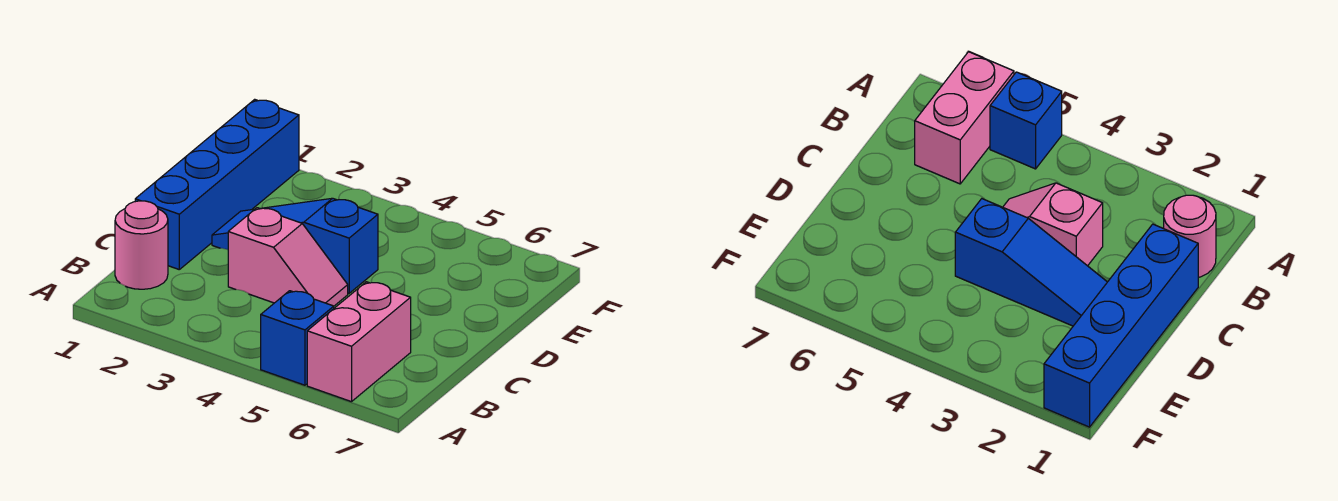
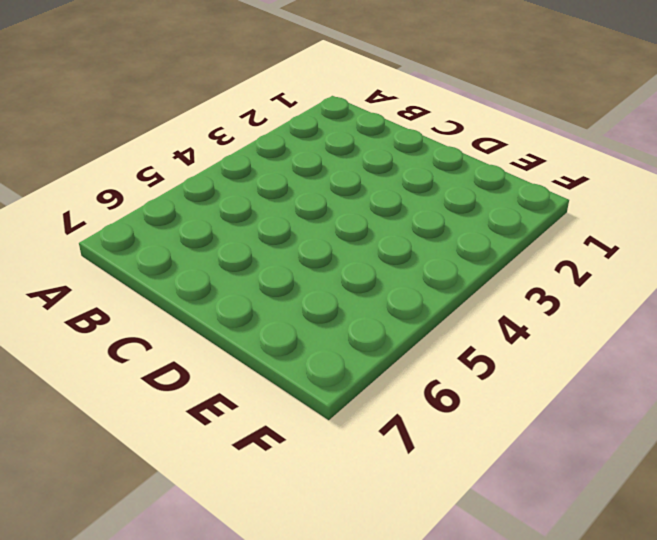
none -> blue brick A5 level 1
none -> pink brick A6:B6 level 1

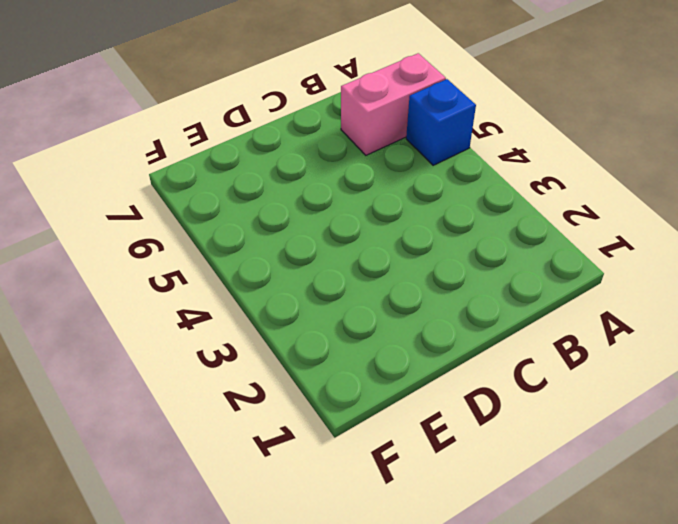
none -> pink round brick B1 level 1
none -> blue brick C1:F1 level 1

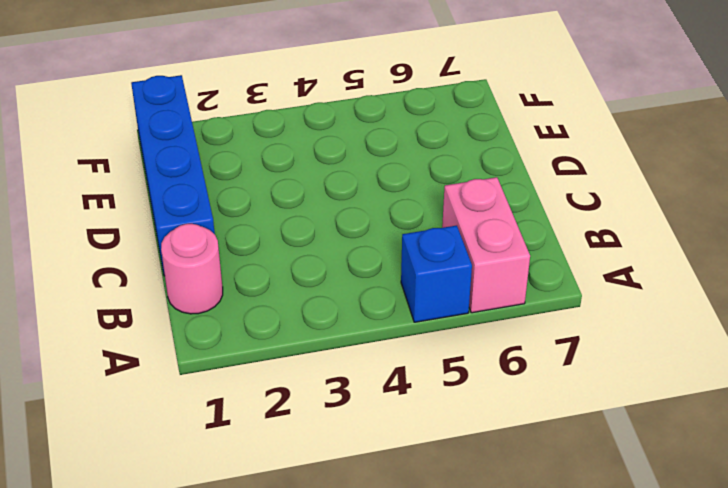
none -> pink slope C3:C4 level 1 top 3
none -> blue slope D2:D4 level 1 top 4

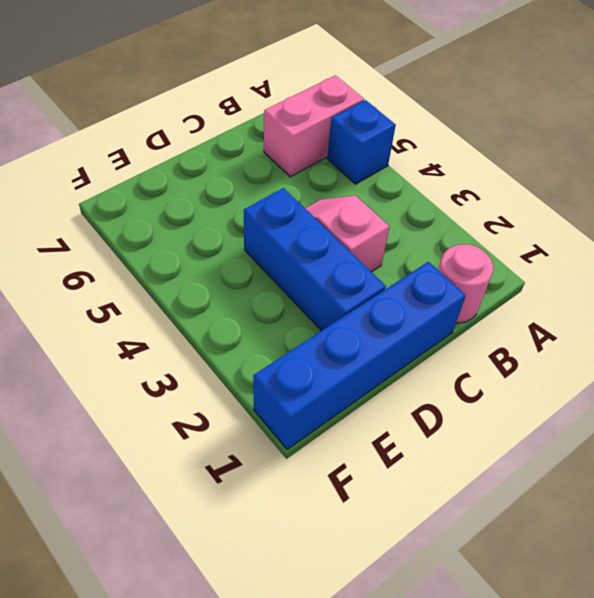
blue brick D2:D4 level 1 -> blue slope D2:D4 level 1 top 4

